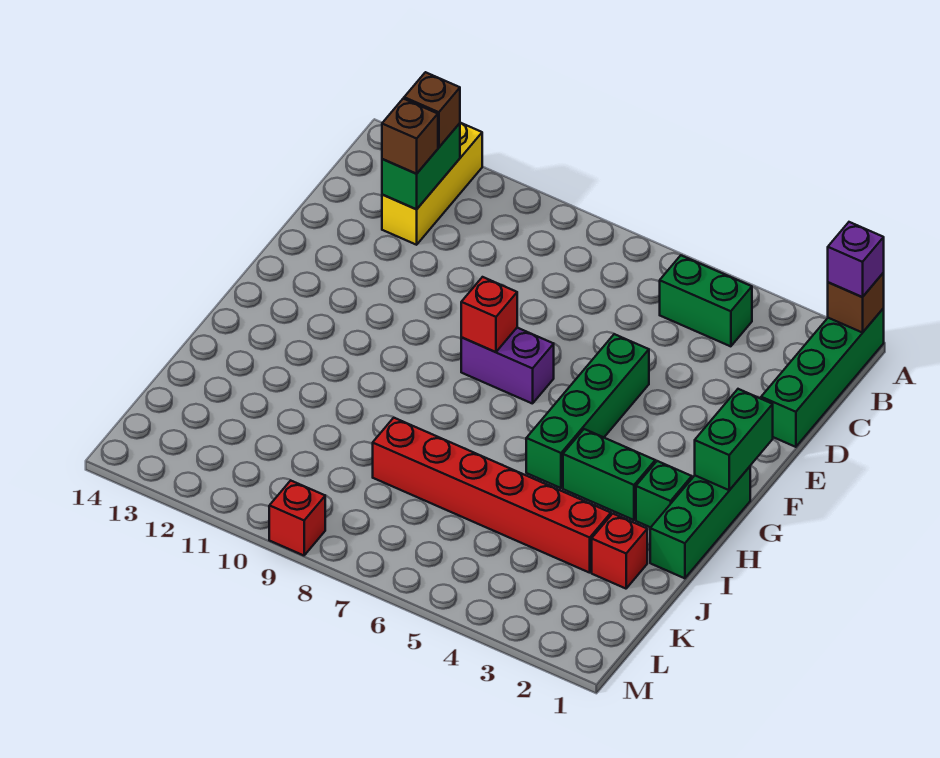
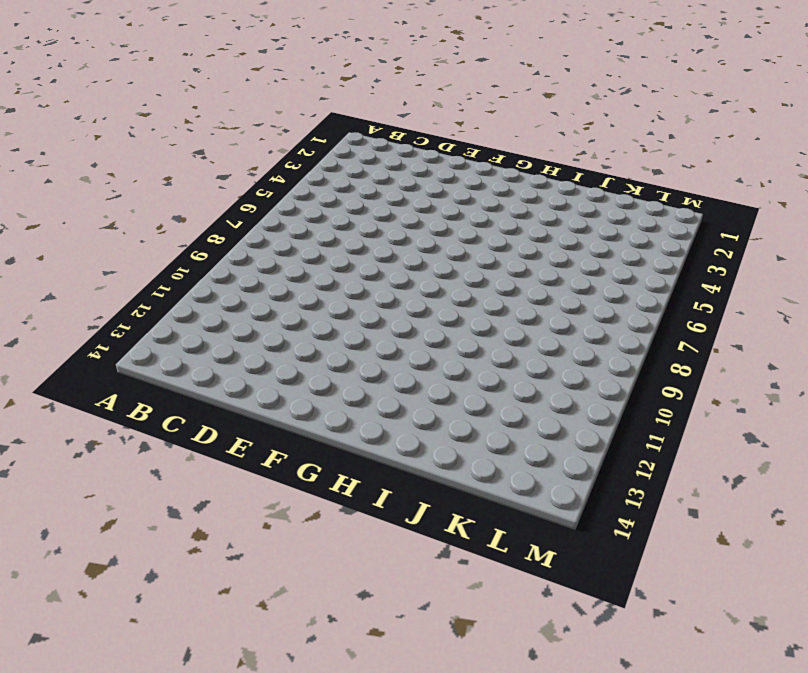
none -> green brick A1:D1 level 1
none -> yellow brick A12:C12 level 1
none -> green brick B4:B5 level 1

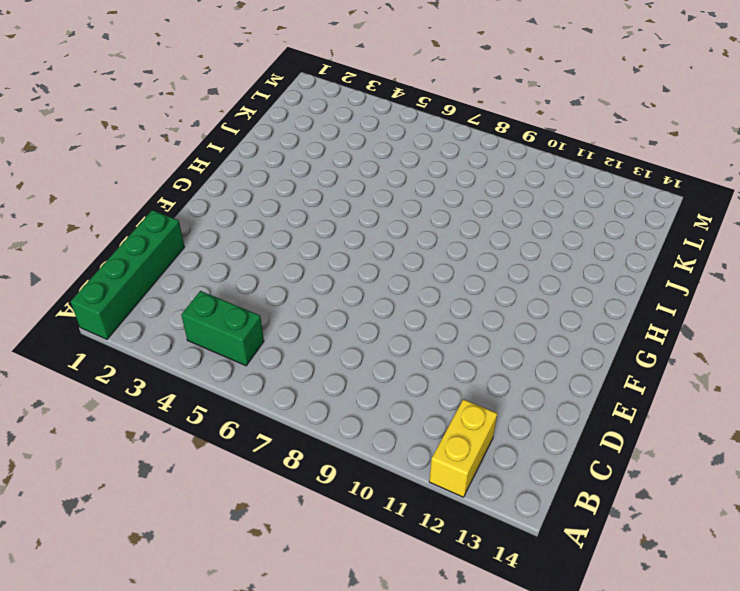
yellow brick A12:B12 level 1 -> yellow brick A12:C12 level 1
none -> green brick E5:H5 level 1
none -> purple brick F7:F8 level 1
none -> green brick G1:I1 level 1

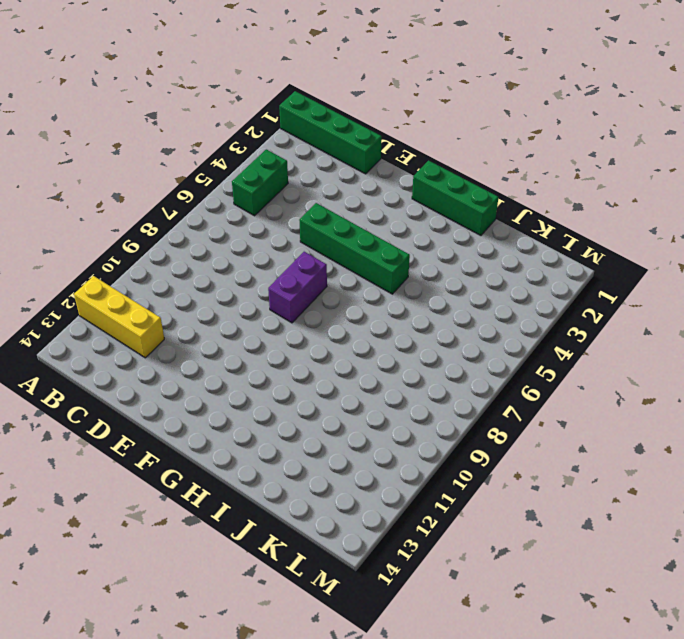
none -> green brick H2 level 1
none -> green brick H3:H4 level 1
none -> red brick J2 level 1

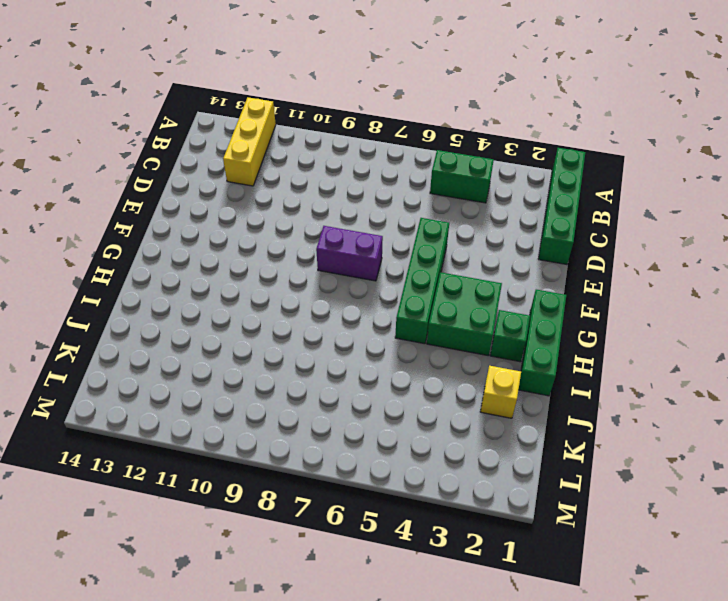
green brick G3:H4 level 1 -> green brick H3:H4 level 1
yellow brick J2 level 1 -> red brick J2 level 1
none -> red brick J3:J8 level 1
none -> red brick M9 level 1
none -> brown brick A1 level 2

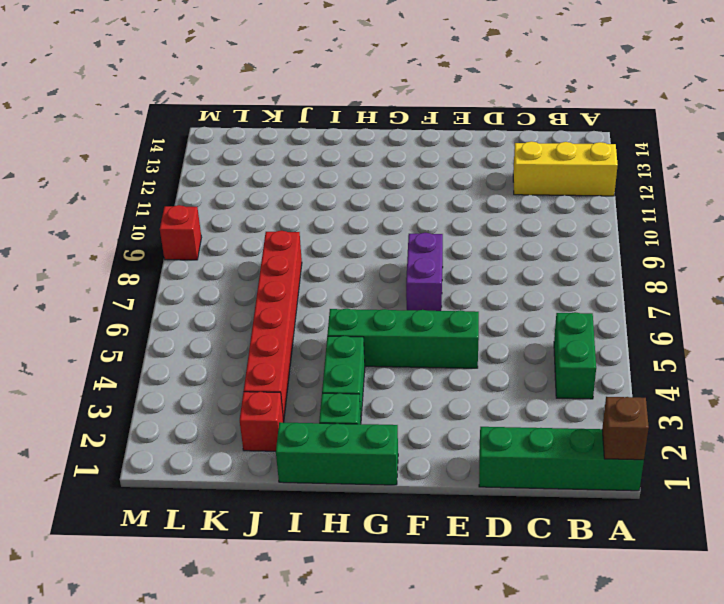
none -> green brick B12:C12 level 2
none -> green brick F1:G1 level 2
none -> red brick F8 level 2

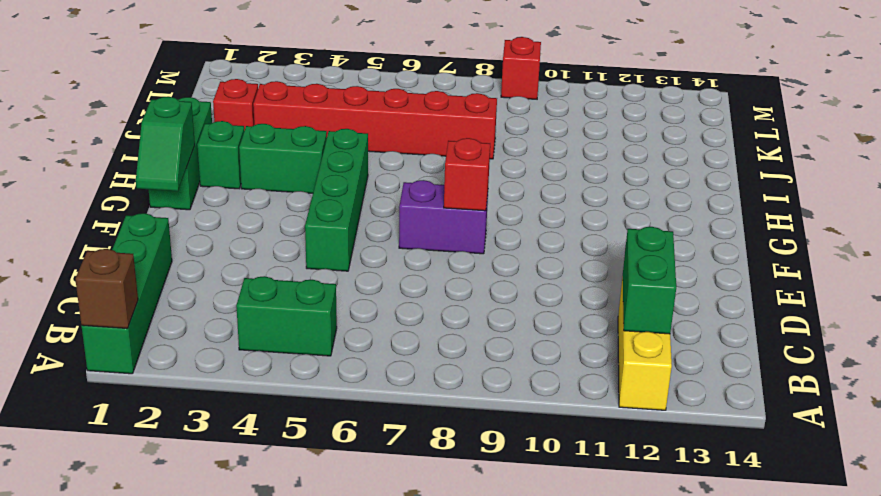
green slope F1:G1 level 2 top G -> green brick F1:G1 level 2
none -> purple brick A1 level 3
none -> brown brick B12 level 3
none -> brown brick C12 level 3

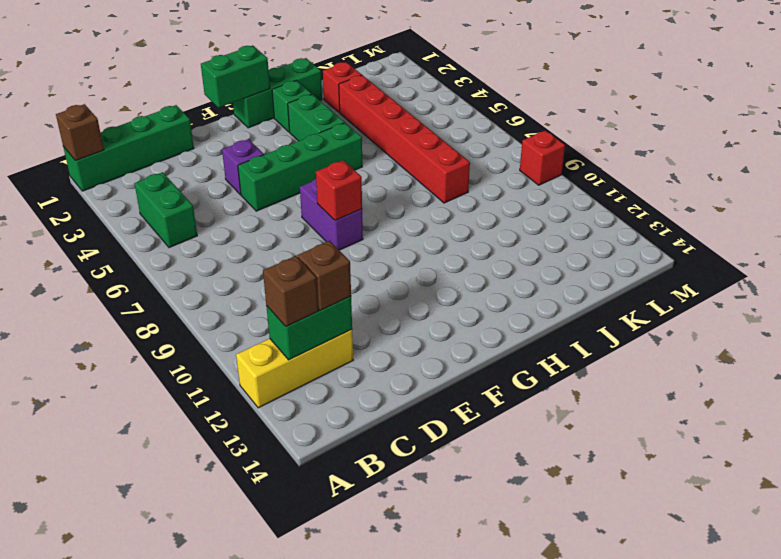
purple brick E4 level 1 -> purple brick A1 level 3

